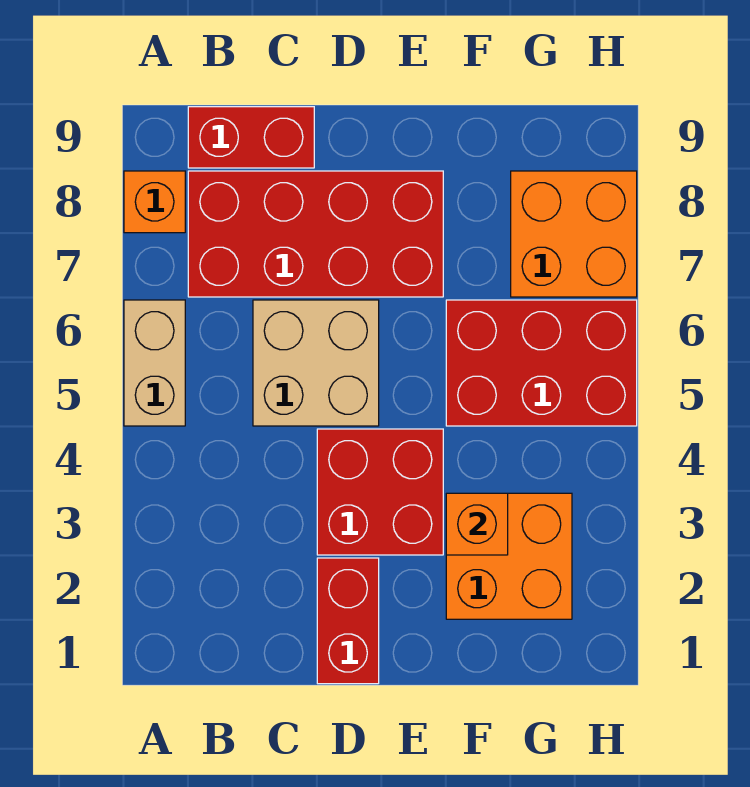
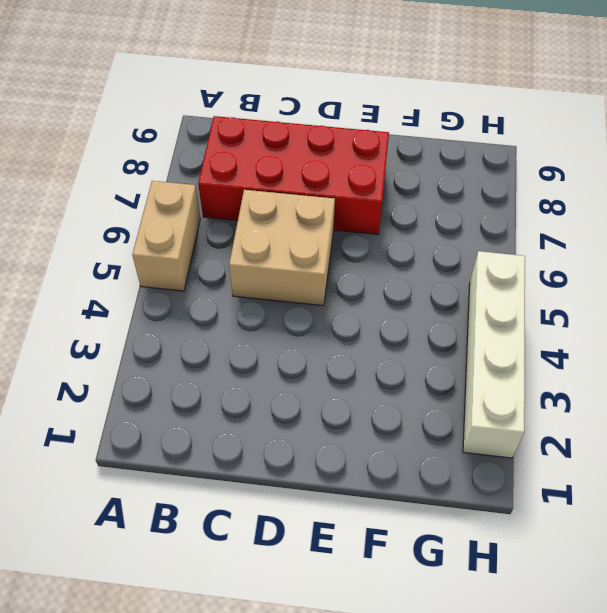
white brick H2:H5 level 1 -> red brick F5:H6 level 1
none -> orange brick A8 level 1
none -> red brick B9:C9 level 1

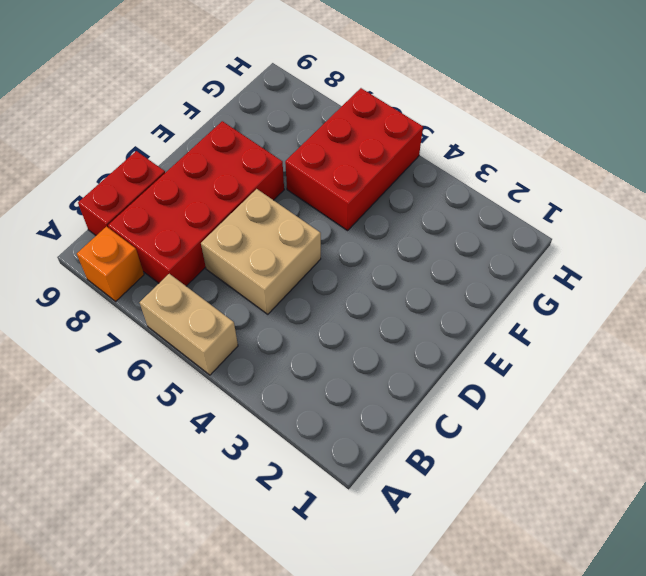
none -> red brick D1:D2 level 1
none -> red brick D3:E4 level 1

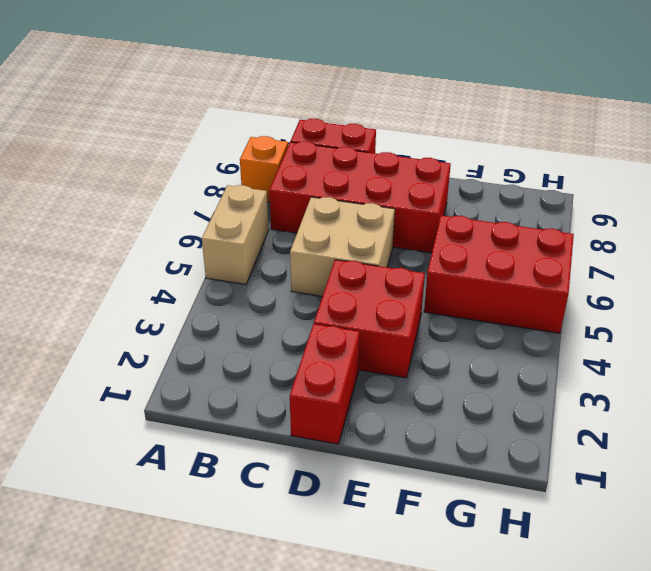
none -> orange brick F2:G3 level 1
none -> orange brick G7:H8 level 1

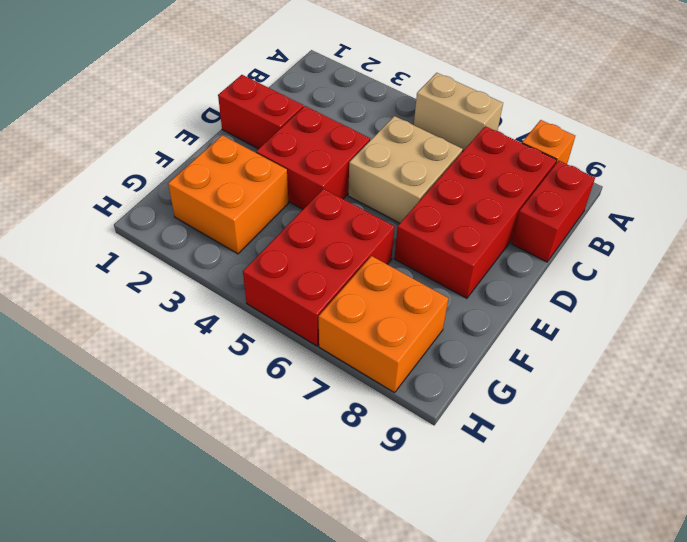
none -> orange brick F3 level 2

